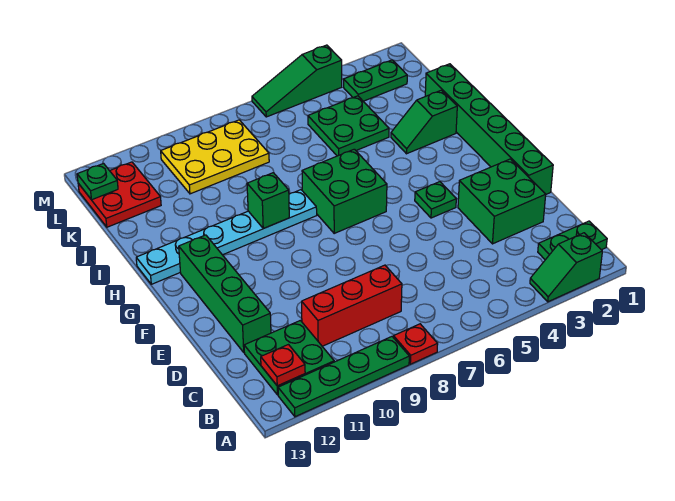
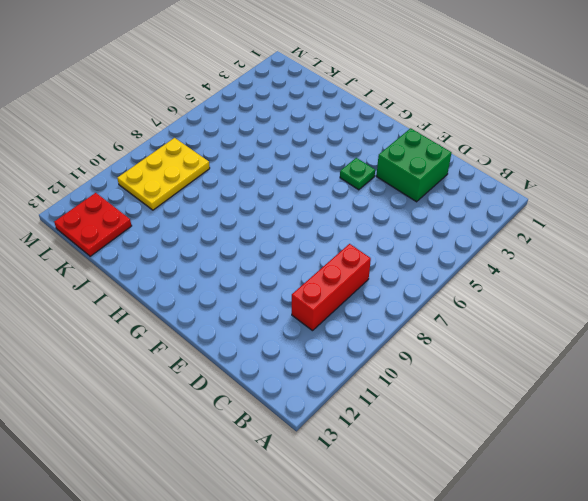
none -> green slope A2:A3 level 1 top 2
none -> red plate A8 level 1
none -> green plate A9:A12 level 1

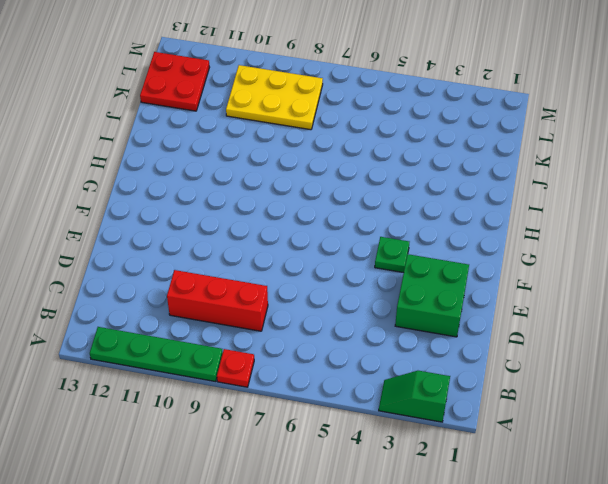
none -> green plate B1:B2 level 1
none -> green plate B11:C12 level 1
none -> green brick D12:G12 level 1

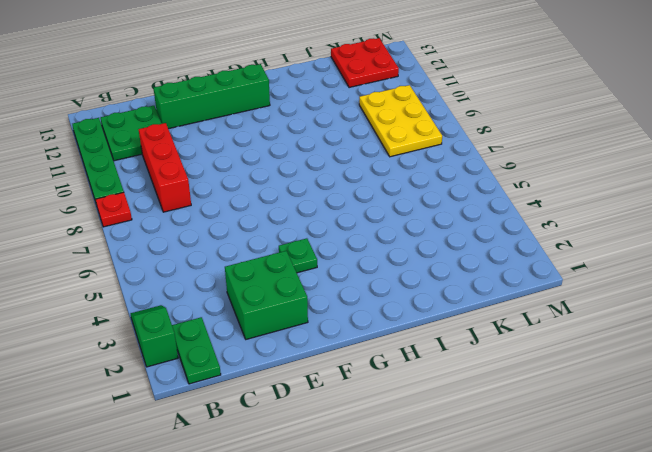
none -> green brick E1:J1 level 1
none -> green brick G6:H7 level 1
none -> cyan plate H8:H13 level 1

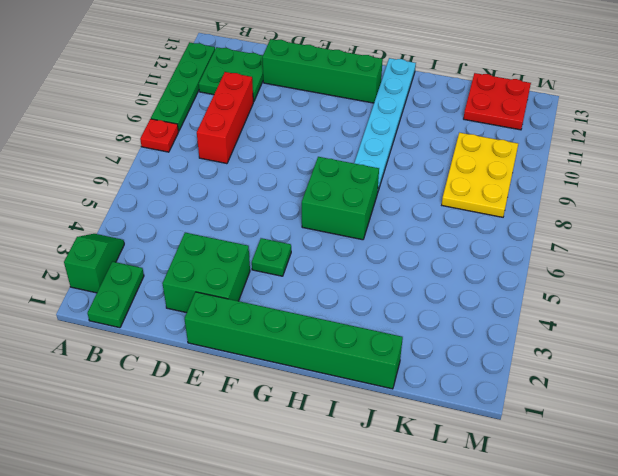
none -> green slope I2:I3 level 1 top 2
none -> green plate J4:K5 level 1
none -> green plate L2:L3 level 1

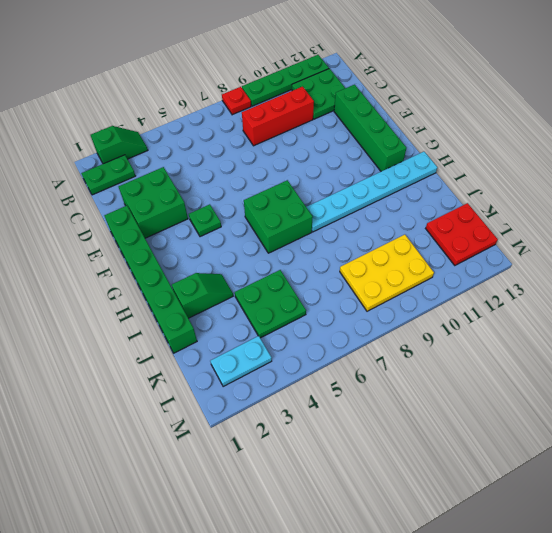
cyan plate L2:L3 level 1 -> green plate L2:L3 level 1
none -> green slope M4:M6 level 1 top 4
none -> red plate B12 level 2
none -> green brick H9 level 2

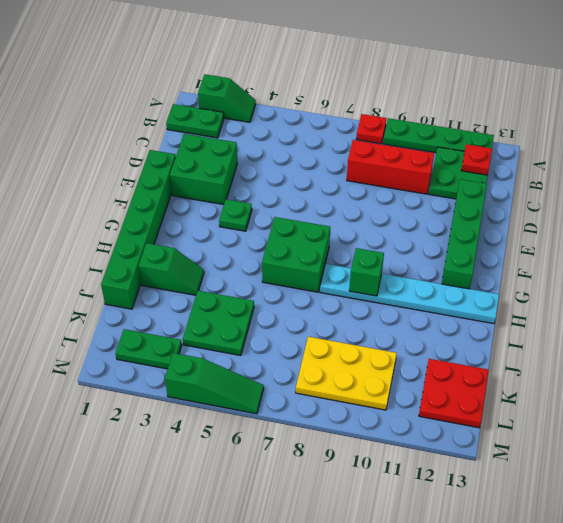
none -> green plate L13 level 2

